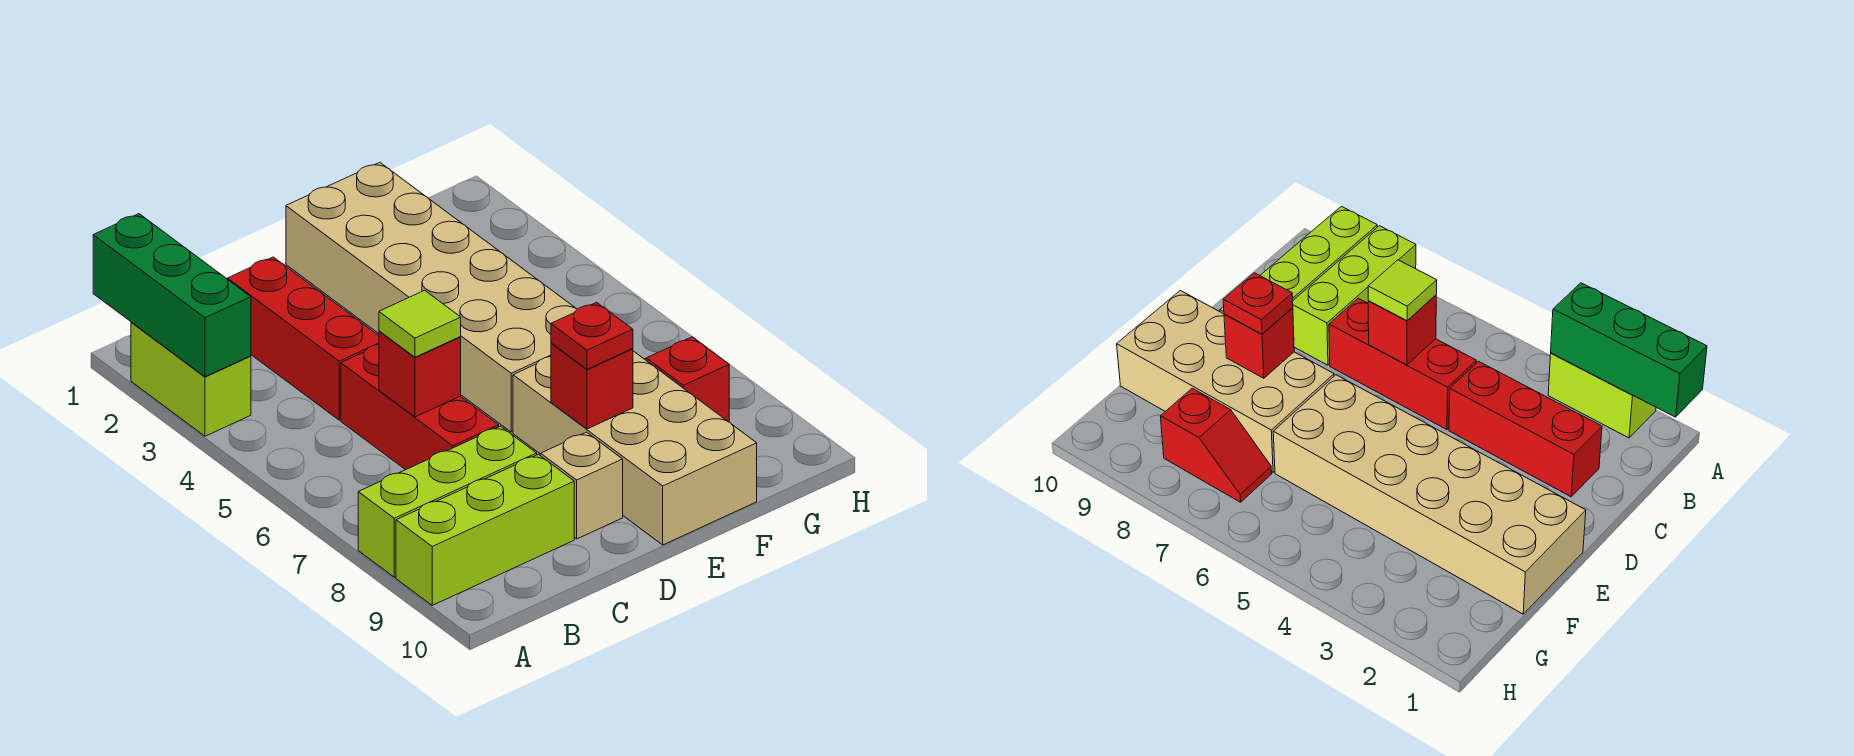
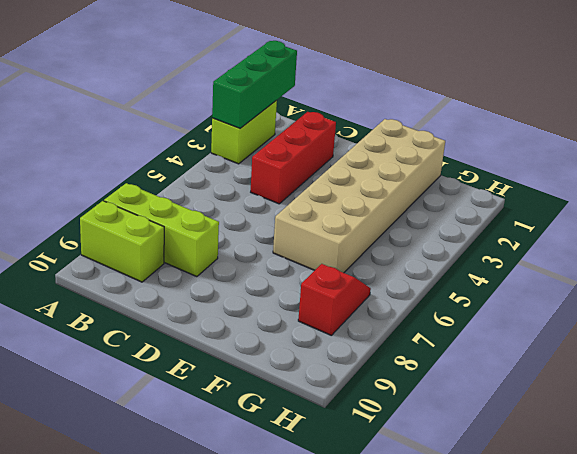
lime brick A9:B9 level 1 -> lime brick A9:C9 level 1
none -> red brick C5:C7 level 1
none -> tan brick D9 level 1
none -> tan brick E7:F10 level 1

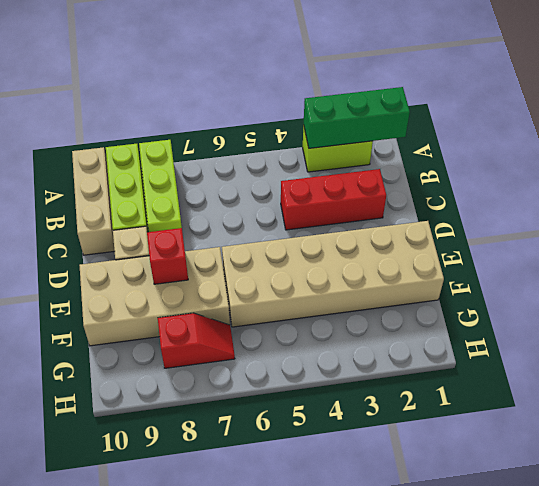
tan brick A10:C10 level 1 -> none
none -> red brick C5:C7 level 1
none -> red brick C6 level 2
none -> lime tile C6 level 3

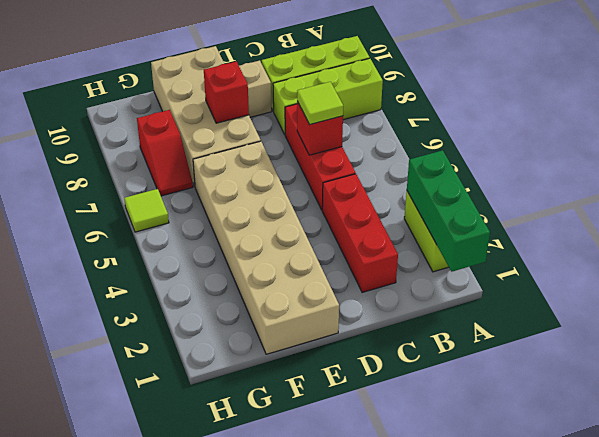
lime tile H6 level 1 -> none
none -> red plate E8 level 3

